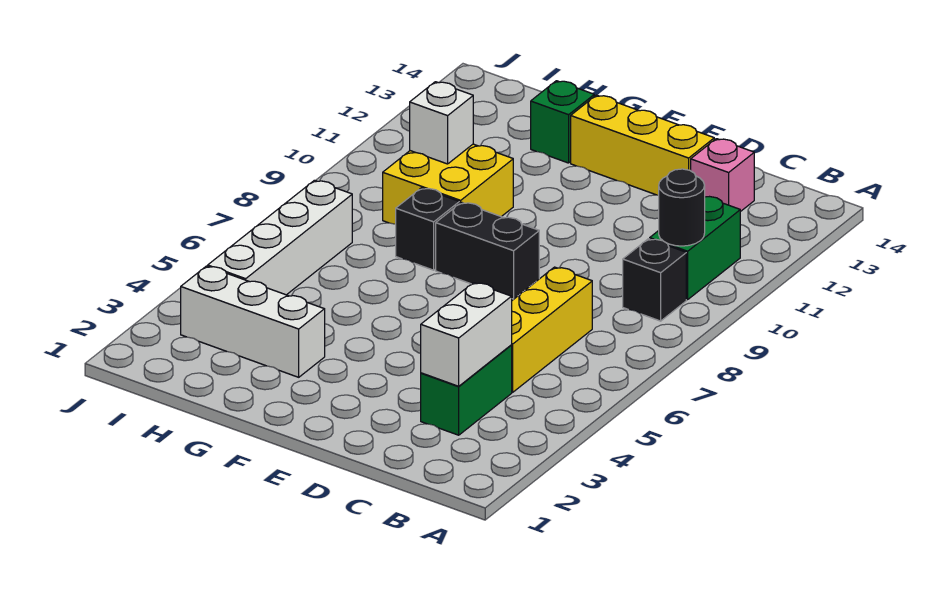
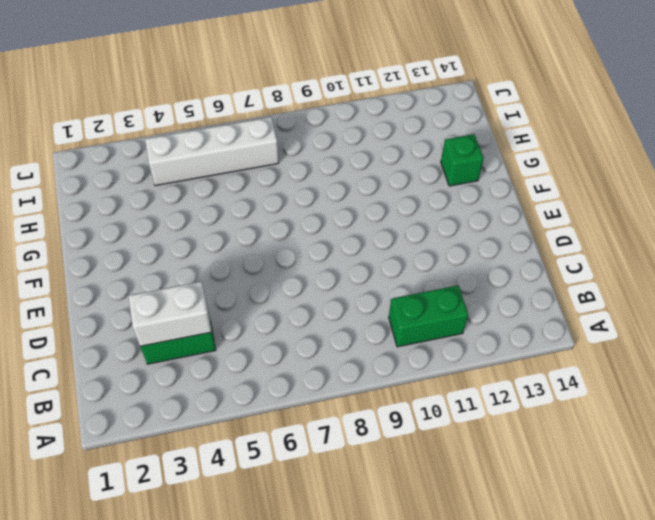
none -> black brick B9 level 1
none -> yellow brick C5:C7 level 1
none -> pink brick C13 level 1

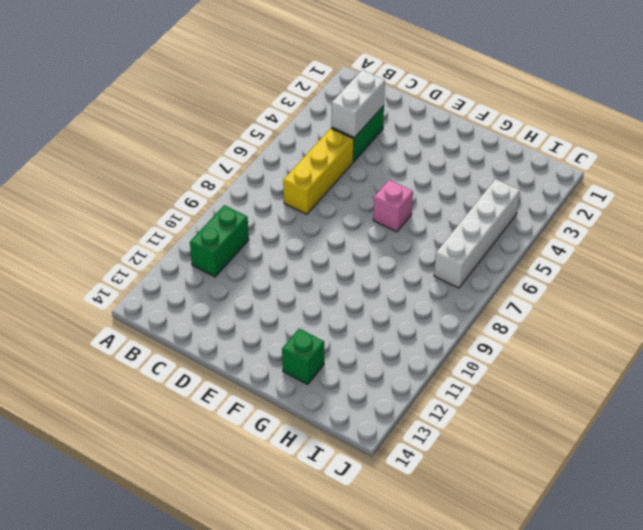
pink brick F6 level 1 -> pink brick C13 level 1
none -> black brick B9 level 1
none -> yellow brick D13:F13 level 1
none -> black brick E8:F8 level 1

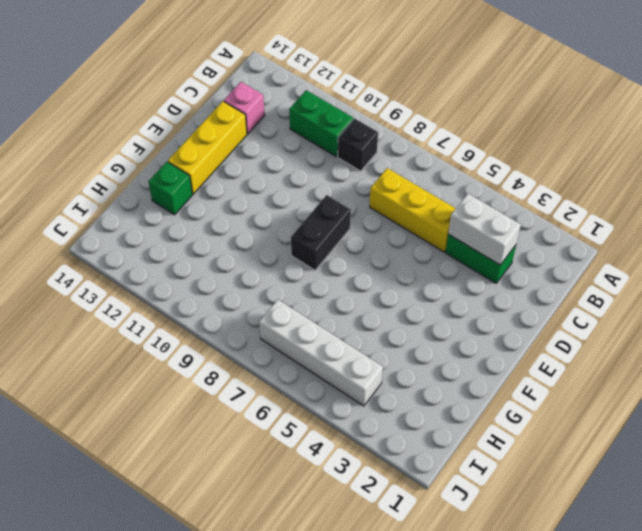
none -> white brick G3:I3 level 1
none -> black brick G8 level 1
none -> yellow brick G9:H10 level 1

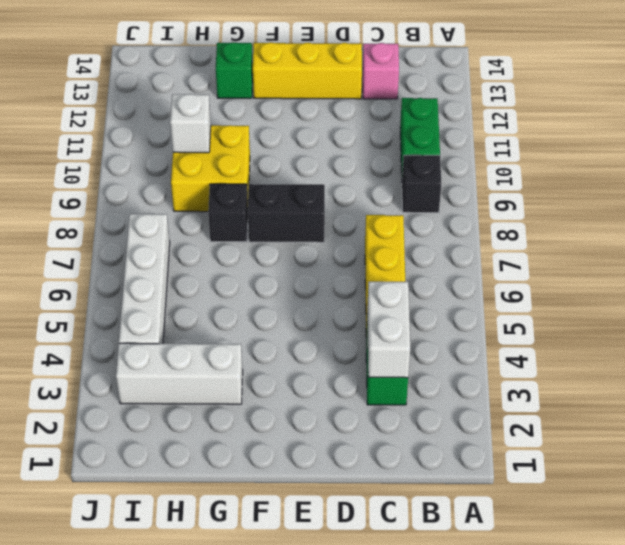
none -> black round brick B10 level 2

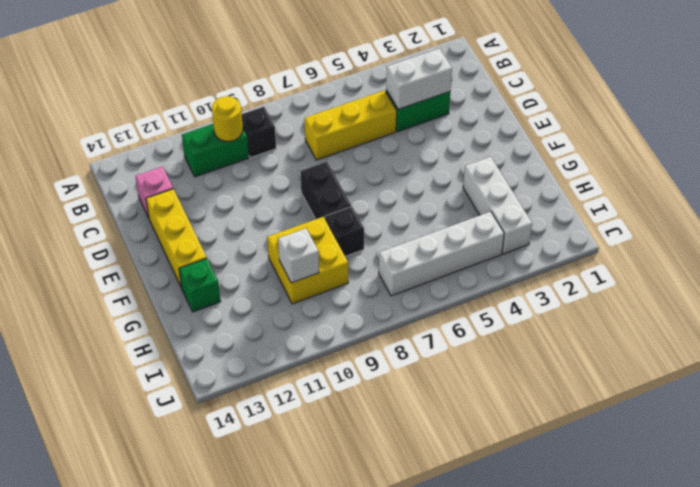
yellow round brick B10 level 2 -> black round brick B10 level 2

